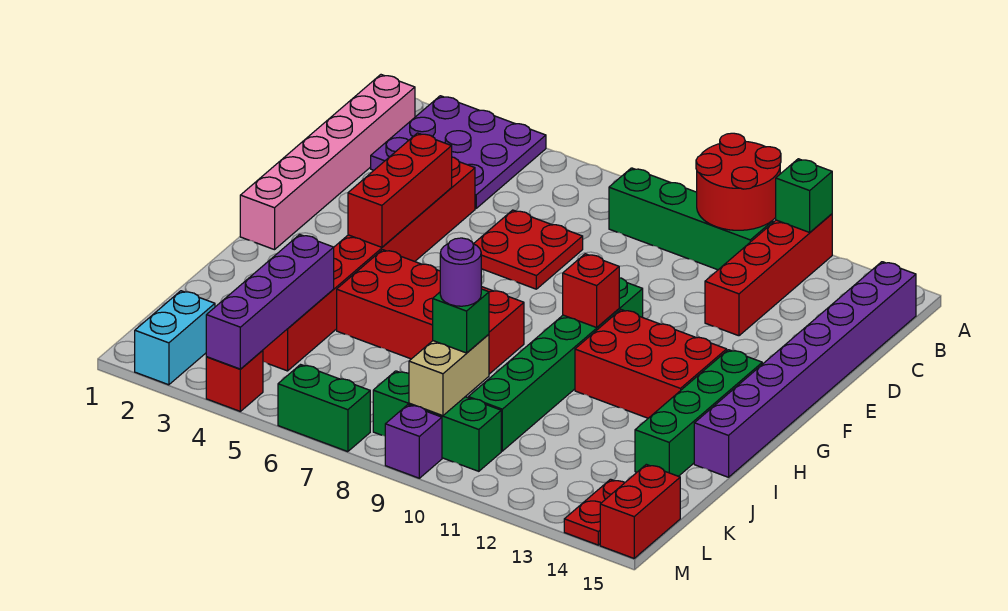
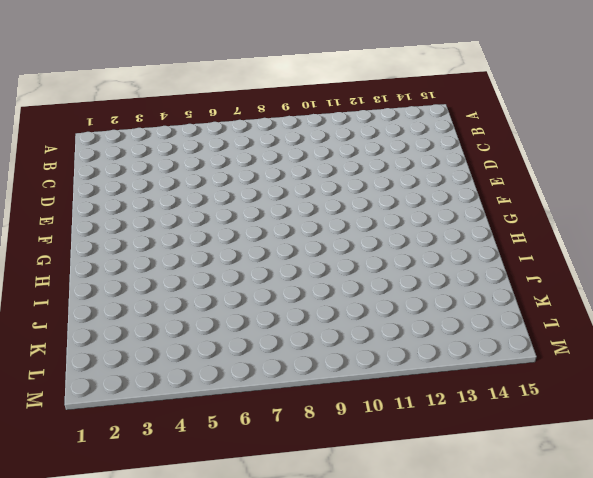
none -> purple plate A2:C4 level 1
none -> red brick A12:D12 level 1
none -> pink brick B1:G1 level 1

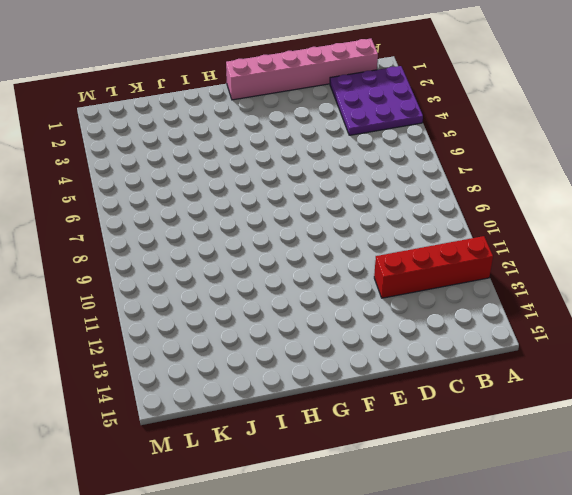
none -> green brick B8:B11 level 1
none -> purple brick B15:I15 level 1
none -> red brick D4:K4 level 1

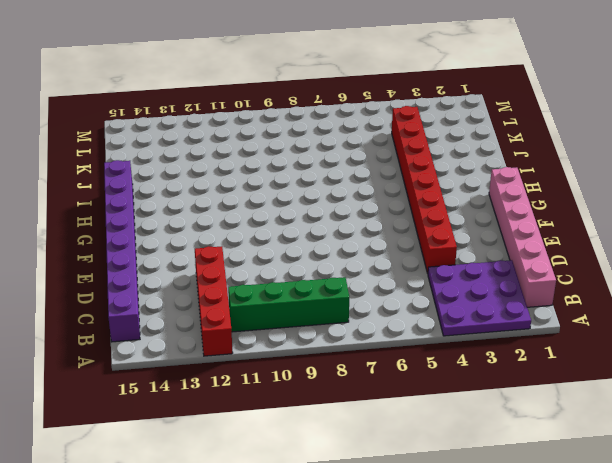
none -> red plate D6:E7 level 1
none -> green brick F10:K10 level 1
none -> red brick G11:H13 level 1

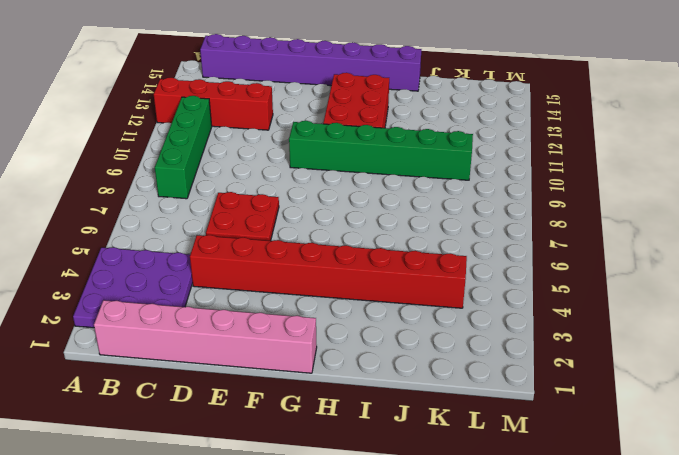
none -> green brick G14:J14 level 1
none -> red brick H5:I8 level 1
none -> cyan brick L2:M2 level 1

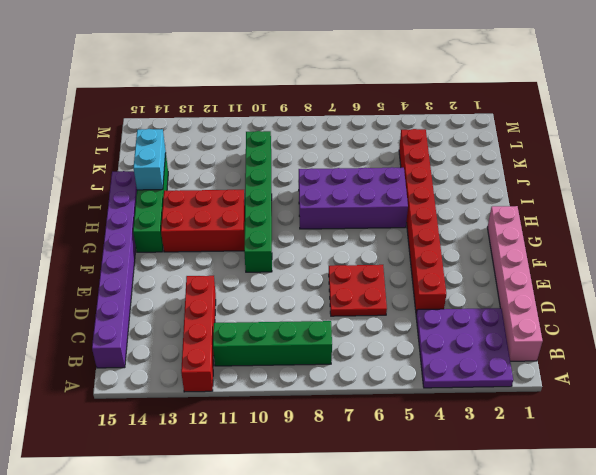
purple brick H5:I8 level 1 -> red brick H5:I8 level 1
cyan brick I14:J14 level 2 -> cyan brick L2:M2 level 1
none -> green brick L8:L10 level 1
none -> red plate L14:M14 level 1
none -> red brick L15:M15 level 1

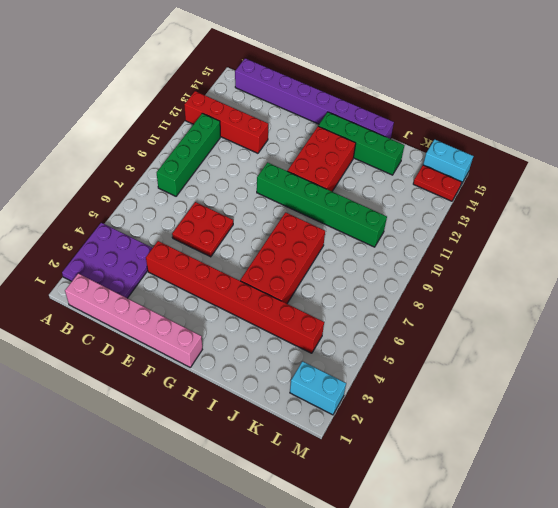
cyan brick L15:M15 level 1 -> red brick L15:M15 level 1
none -> green brick L8:L10 level 1
none -> red brick M4 level 1
none -> green brick M6:M7 level 1

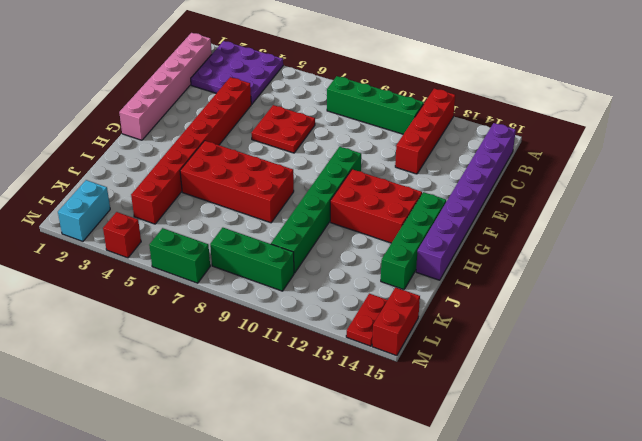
none -> purple brick M9 level 1
none -> red round brick A10:B11 level 2
none -> green brick A12 level 2

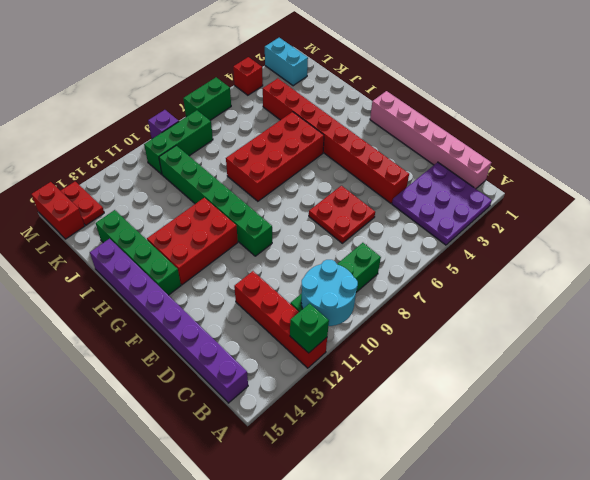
cyan round brick A10:B11 level 2 -> red round brick A10:B11 level 2
none -> red brick E4:G4 level 2
none -> red brick G10 level 2
none -> purple brick J4:M4 level 2

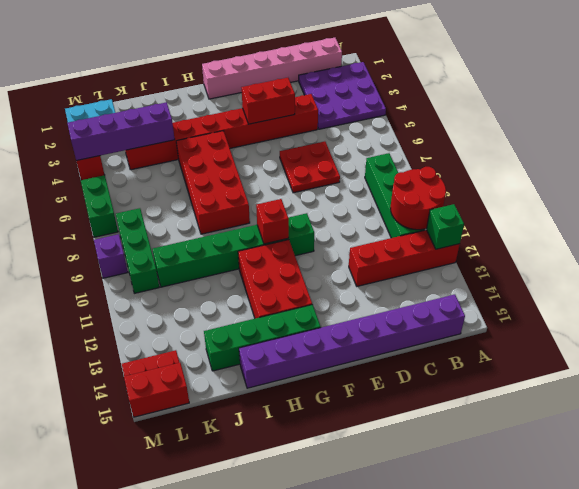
red brick E4:F4 level 2 -> red brick E4:G4 level 2
none -> tan brick K9:L9 level 2
none -> green brick K9 level 3
none -> purple round brick K9 level 4

